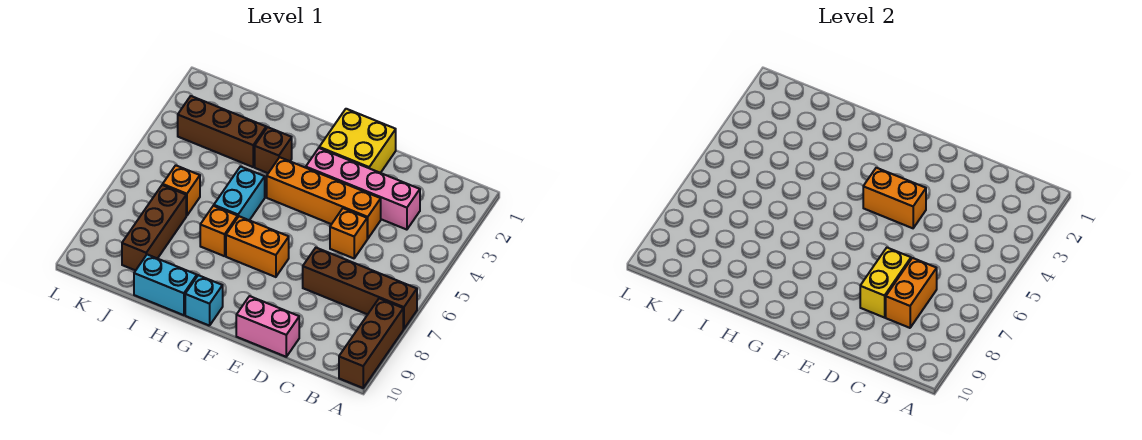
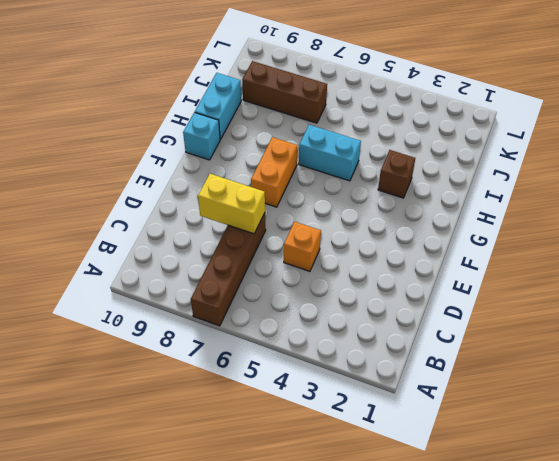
none -> brown brick A8:A10 level 1
none -> pink brick C3:F3 level 1
none -> orange brick D4:G4 level 1

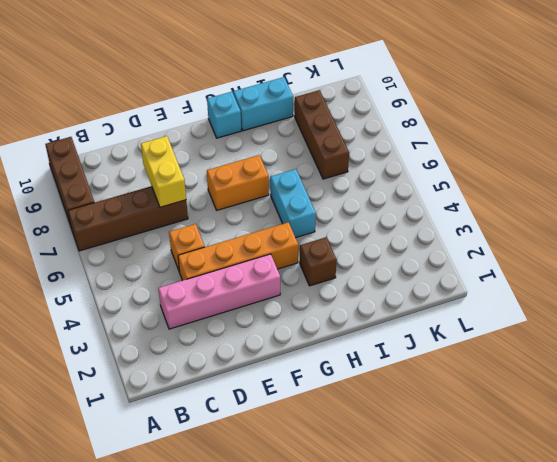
none -> pink brick D10:E10 level 1
none -> yellow brick E1:F2 level 1
none -> orange brick H7 level 1

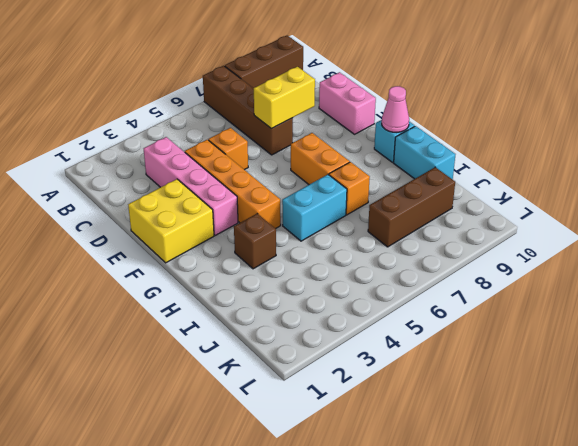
pink cone G10 level 2 -> none
none -> brown brick I3:K3 level 1
none -> orange brick J6 level 1
none -> orange brick C7:C8 level 2

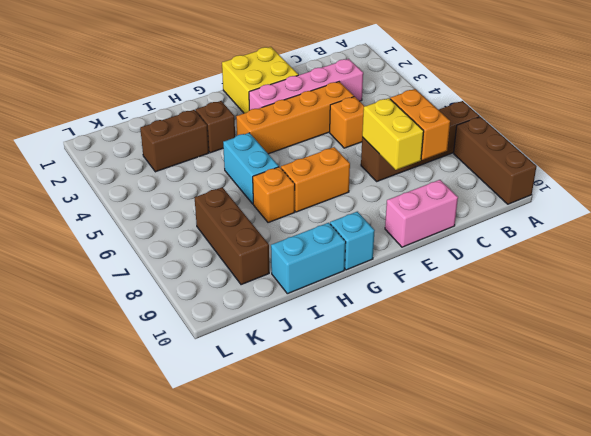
brown brick I3:J3 level 1 -> brown brick I3:K3 level 1
none -> orange brick J6 level 1
none -> orange brick E4:F4 level 2

